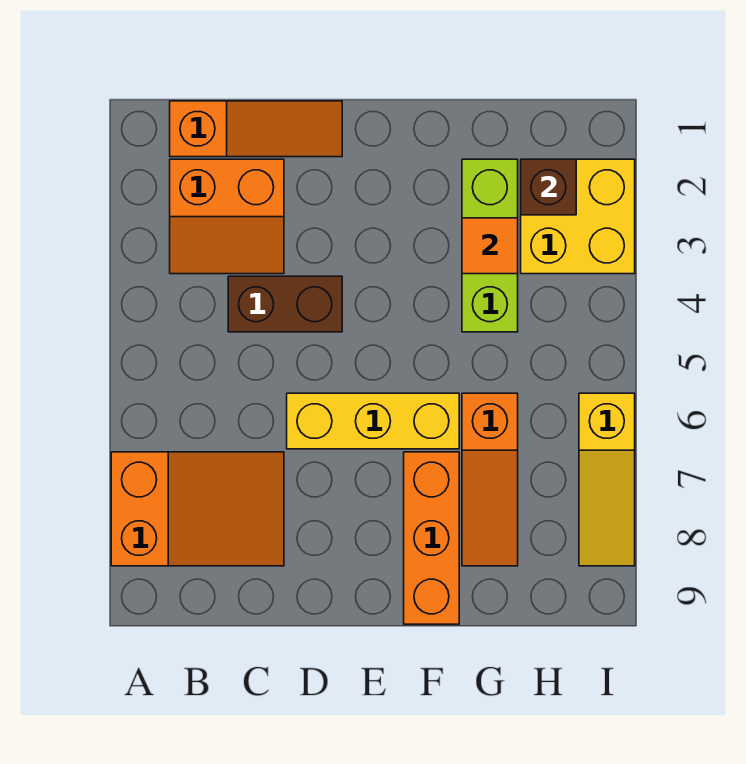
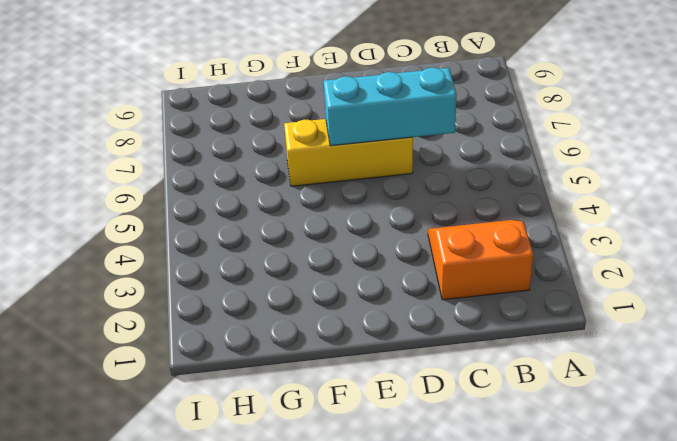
cyan brick C6:E6 level 2 -> none
none -> orange slope A7:C8 level 1 top A
none -> orange slope B1:D1 level 1 top B
none -> brown brick C4:D4 level 1

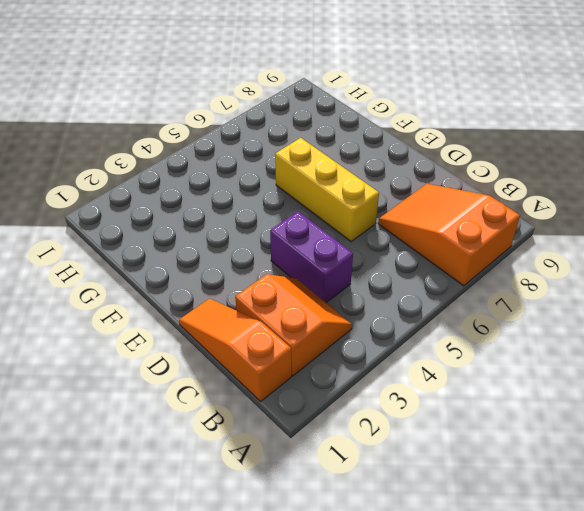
purple brick C4:D4 level 1 -> brown brick C4:D4 level 1
none -> orange brick F7:F9 level 1
none -> lime brick G2:G4 level 1
none -> orange slope G6:G8 level 1 top 6

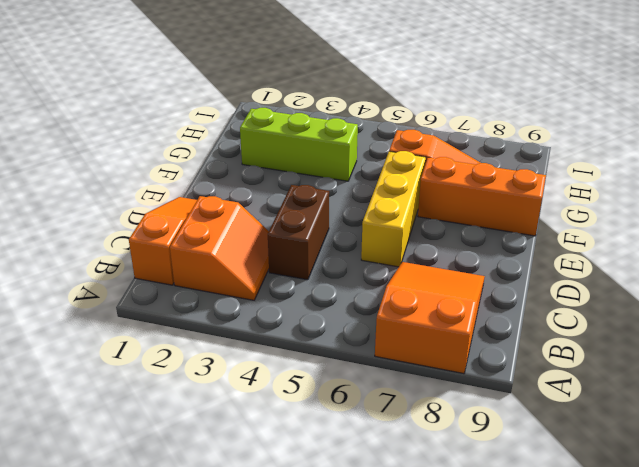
none -> yellow brick H2:I3 level 1
none -> yellow slope I6:I8 level 1 top 6
none -> orange tile G3 level 2

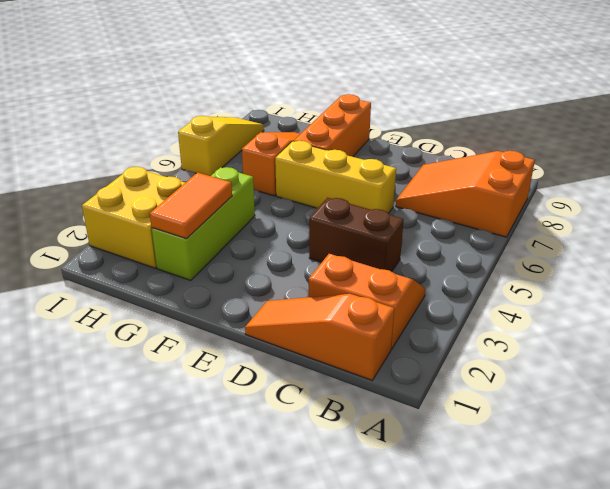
orange tile G2:G3 level 2 -> orange tile G3 level 2
none -> brown brick H2 level 2

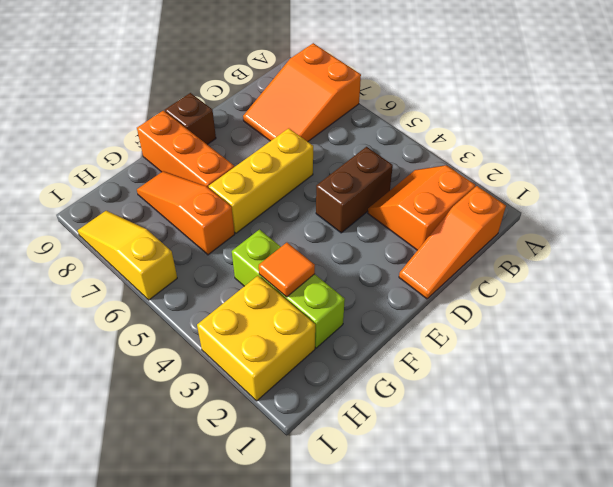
brown brick E9 level 1 -> brown brick H2 level 2

